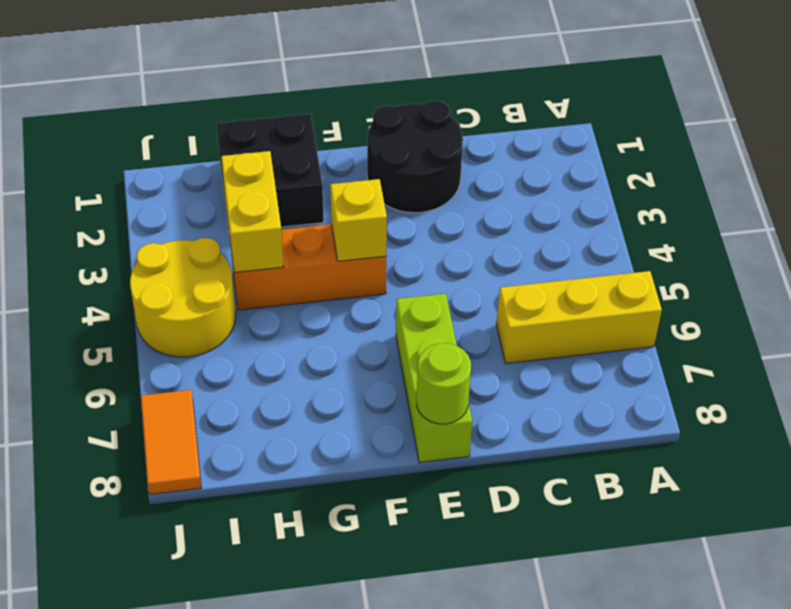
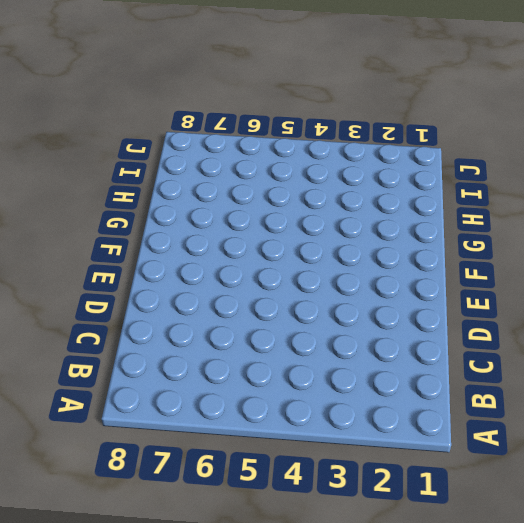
none -> yellow brick A6:C6 level 1
none -> black round brick D1:E2 level 1

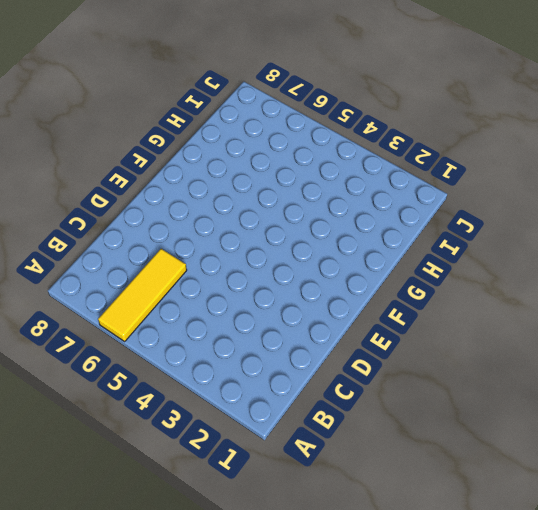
yellow tile A6:C6 level 1 -> yellow brick A6:C6 level 1
none -> black round brick D1:E2 level 1
none -> lime brick E6:E8 level 1

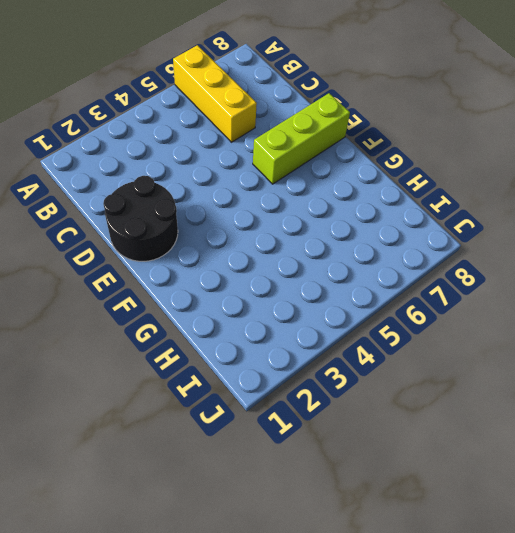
none -> orange brick F4:H4 level 1
none -> black brick G1:H2 level 1

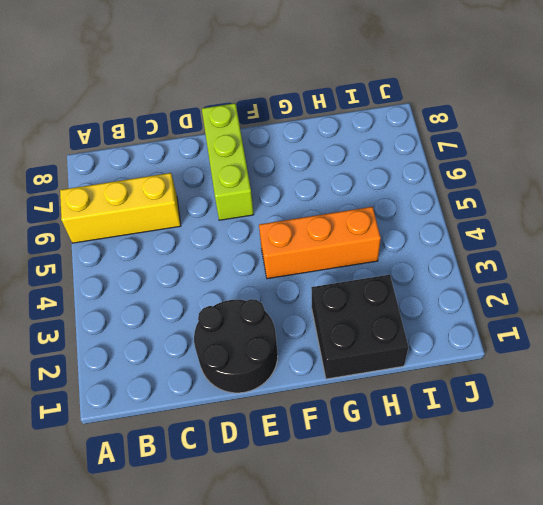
none -> yellow round brick I4:J5 level 1
none -> orange tile J7:J8 level 1

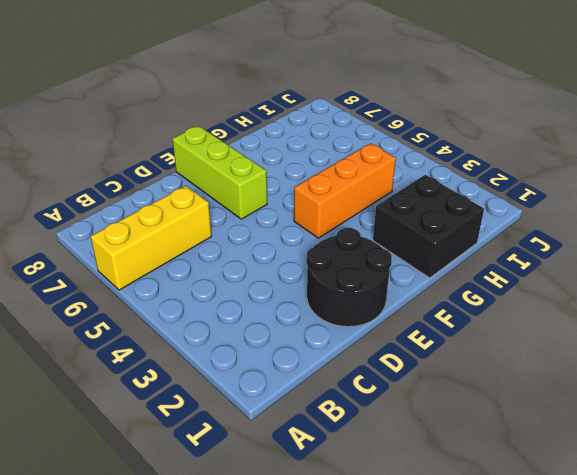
none -> yellow round brick I4:J5 level 1
none -> orange tile J7:J8 level 1

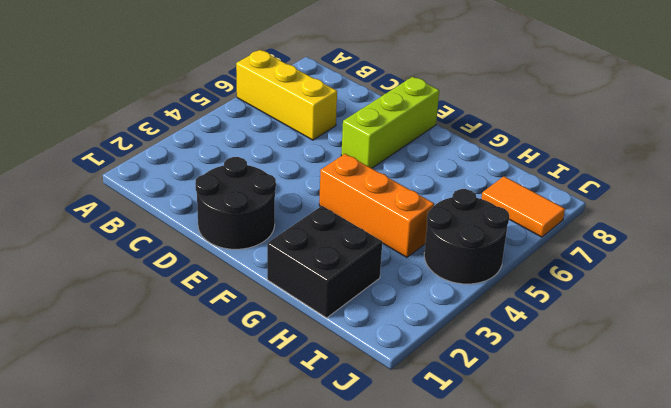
black round brick I4:J5 level 1 -> yellow round brick I4:J5 level 1
orange tile I7:J7 level 1 -> orange tile J7:J8 level 1
none -> lime round brick E8 level 2
none -> yellow brick F4 level 2

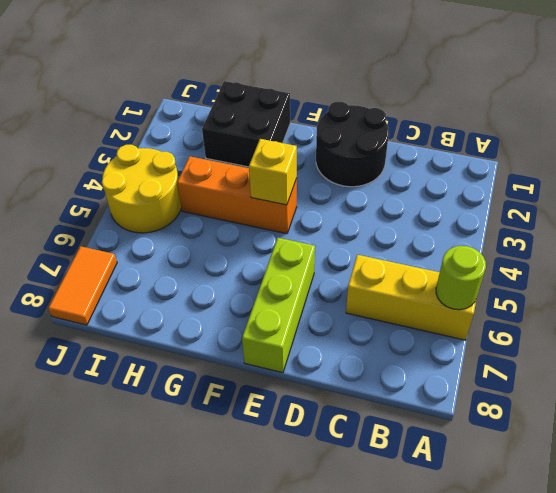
lime round brick A6 level 2 -> lime round brick E8 level 2
none -> yellow brick H3:H4 level 2

